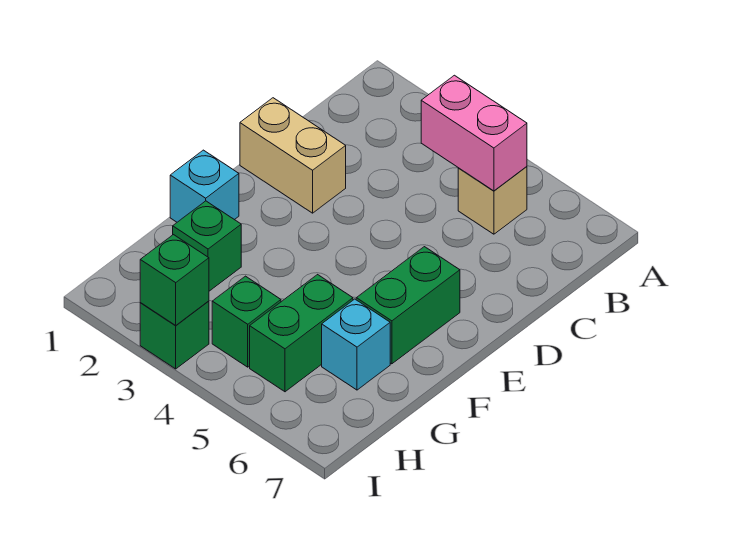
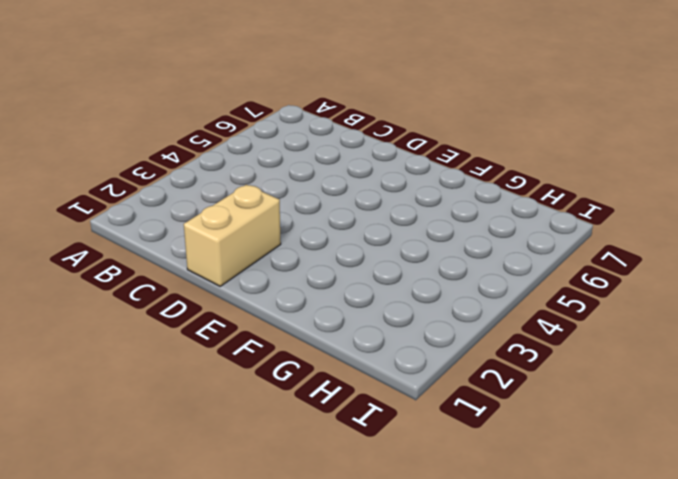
none -> tan brick B5 level 1
none -> green brick E6:F6 level 1

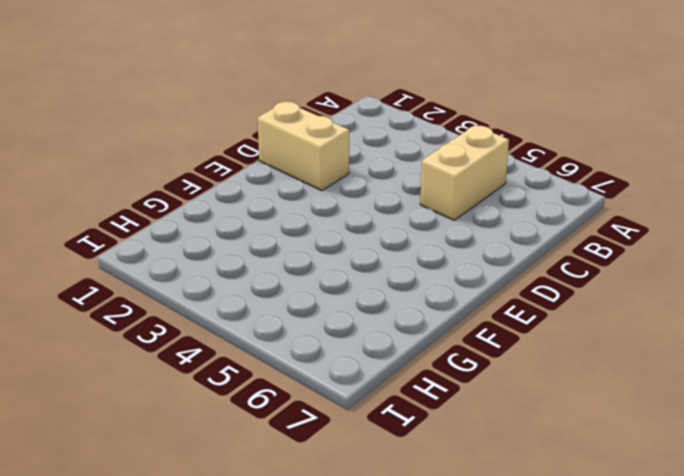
tan brick B5:C5 level 1 -> tan brick B5 level 1
none -> green brick E6:F6 level 1
none -> cyan brick F1 level 1

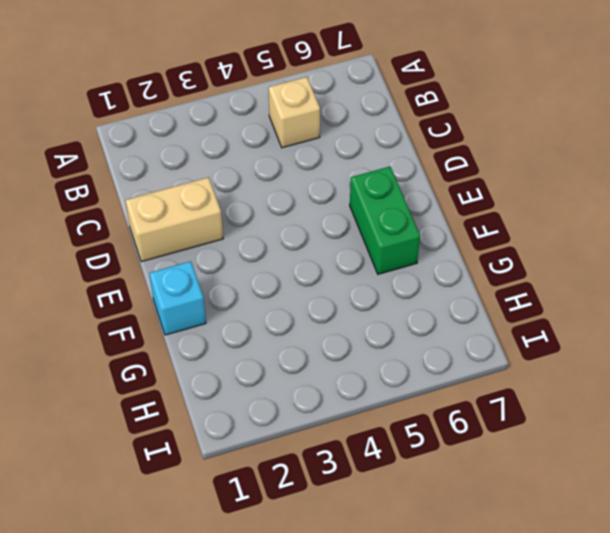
none -> green brick G2 level 1
none -> green brick G5:H5 level 1

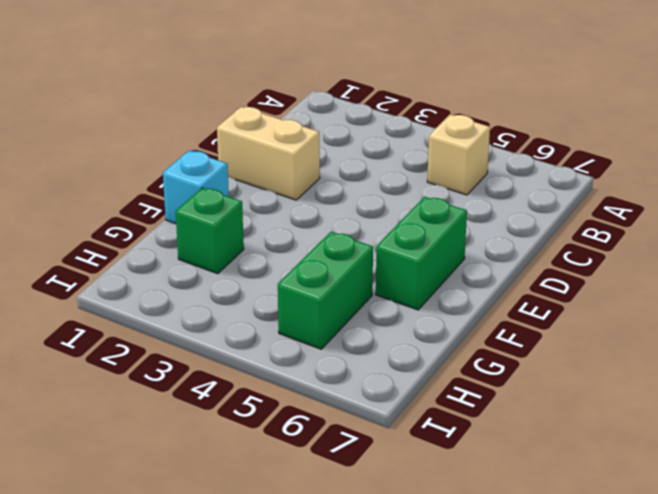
none -> cyan brick G6 level 1
none -> green brick H4 level 1

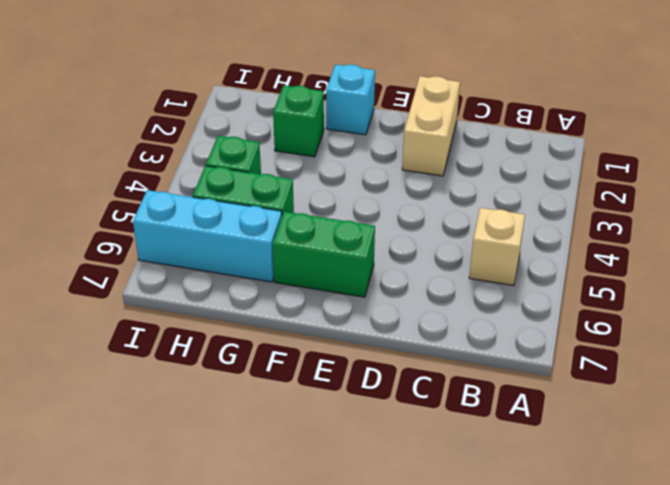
cyan brick G6:I6 level 1 -> cyan brick G6 level 1
none -> green brick I3 level 1
none -> pink brick B4:B5 level 2

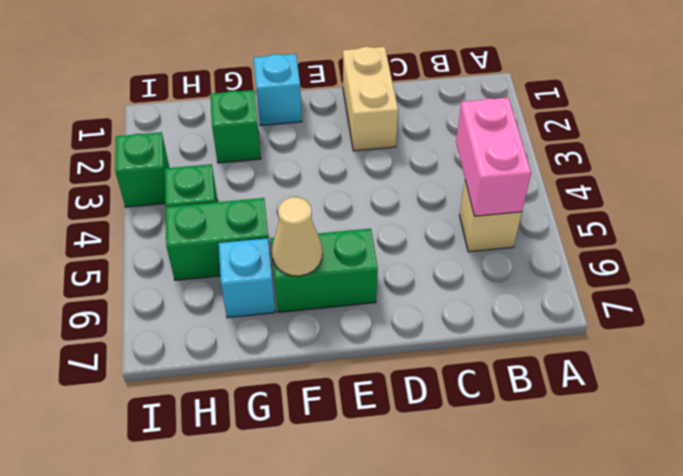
tan cone F6 level 2 -> none
none -> green brick I3 level 2

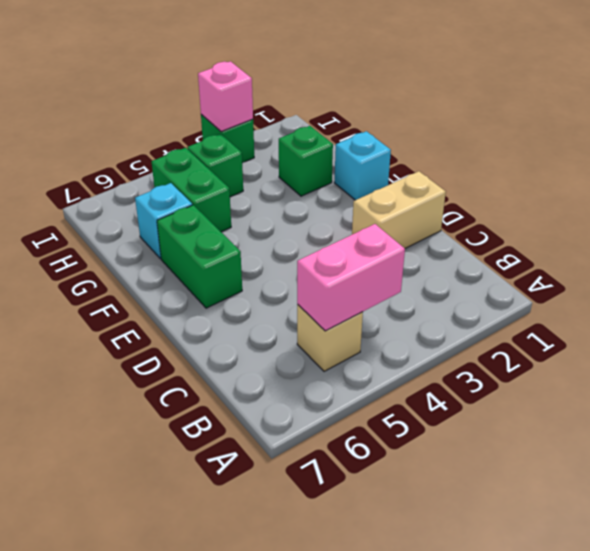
pink brick I3 level 2 -> green brick I3 level 2

